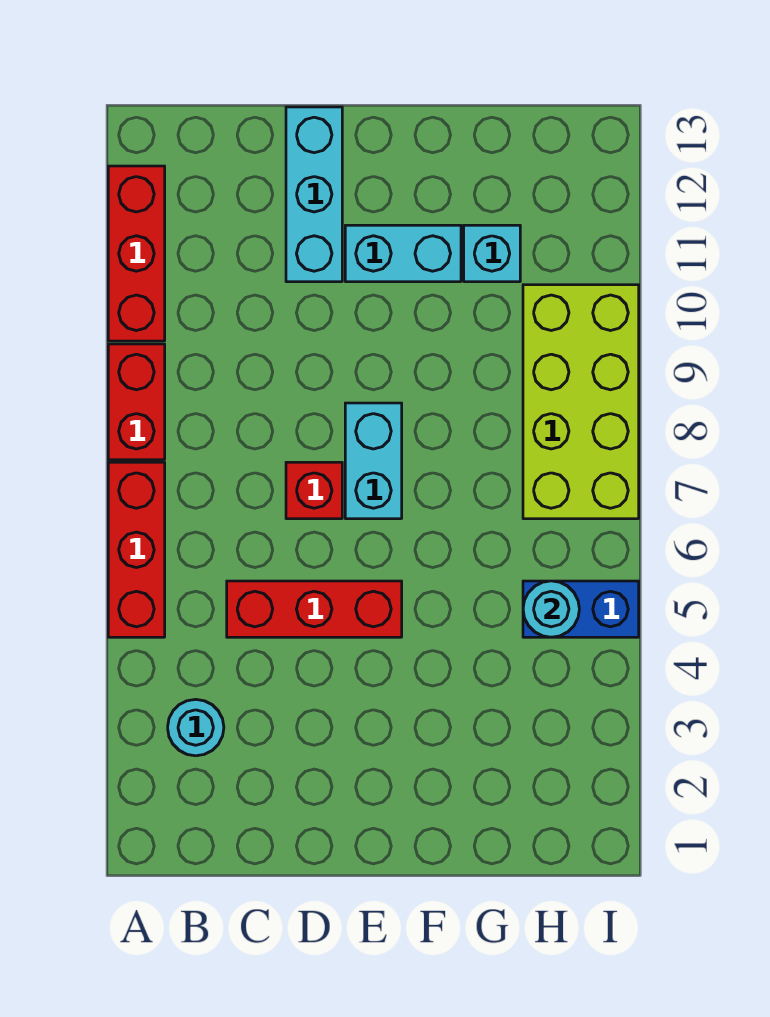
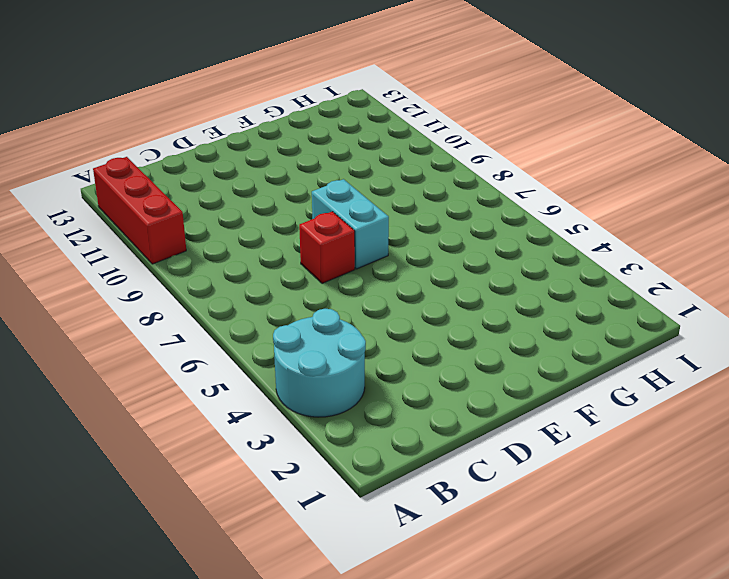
cyan round brick A3:B4 level 1 -> cyan round brick B3 level 1
none -> red brick A5:A7 level 1
none -> red brick A8:A9 level 1
none -> red brick C5:E5 level 1

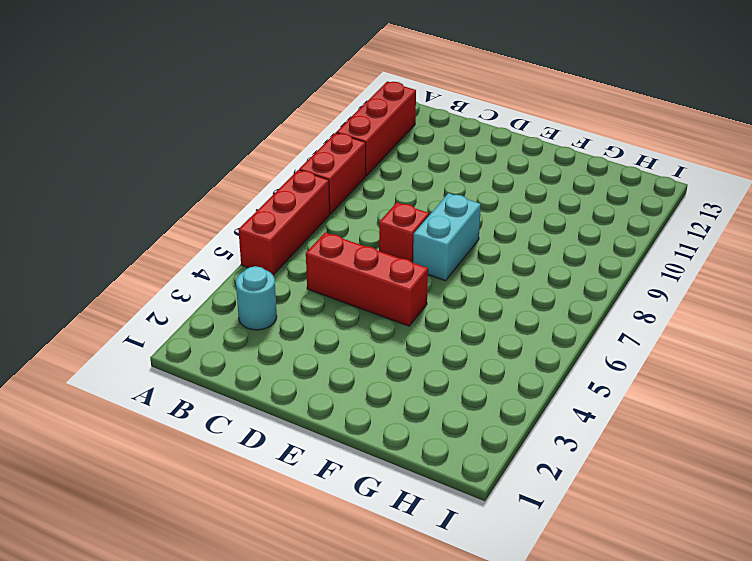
none -> cyan brick D11:D13 level 1
none -> cyan brick E11:F11 level 1
none -> cyan brick G11 level 1

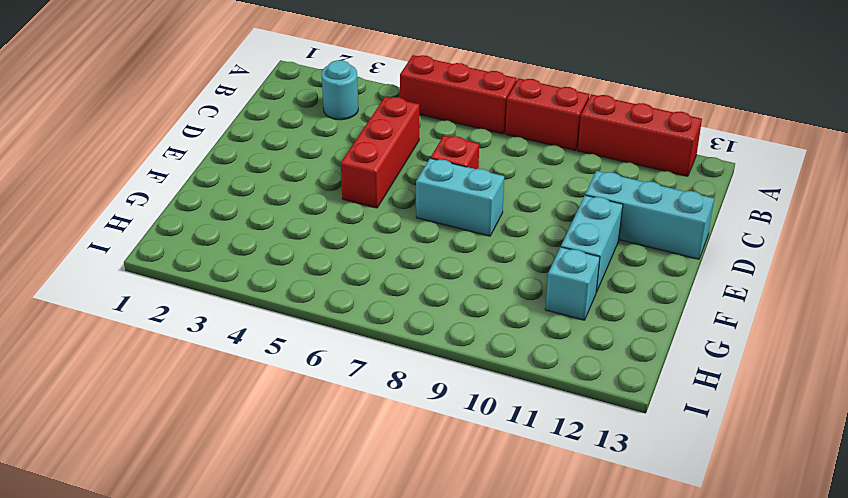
none -> blue brick H5:I5 level 1
none -> lime brick H7:I10 level 1
none -> cyan round brick H5 level 2

